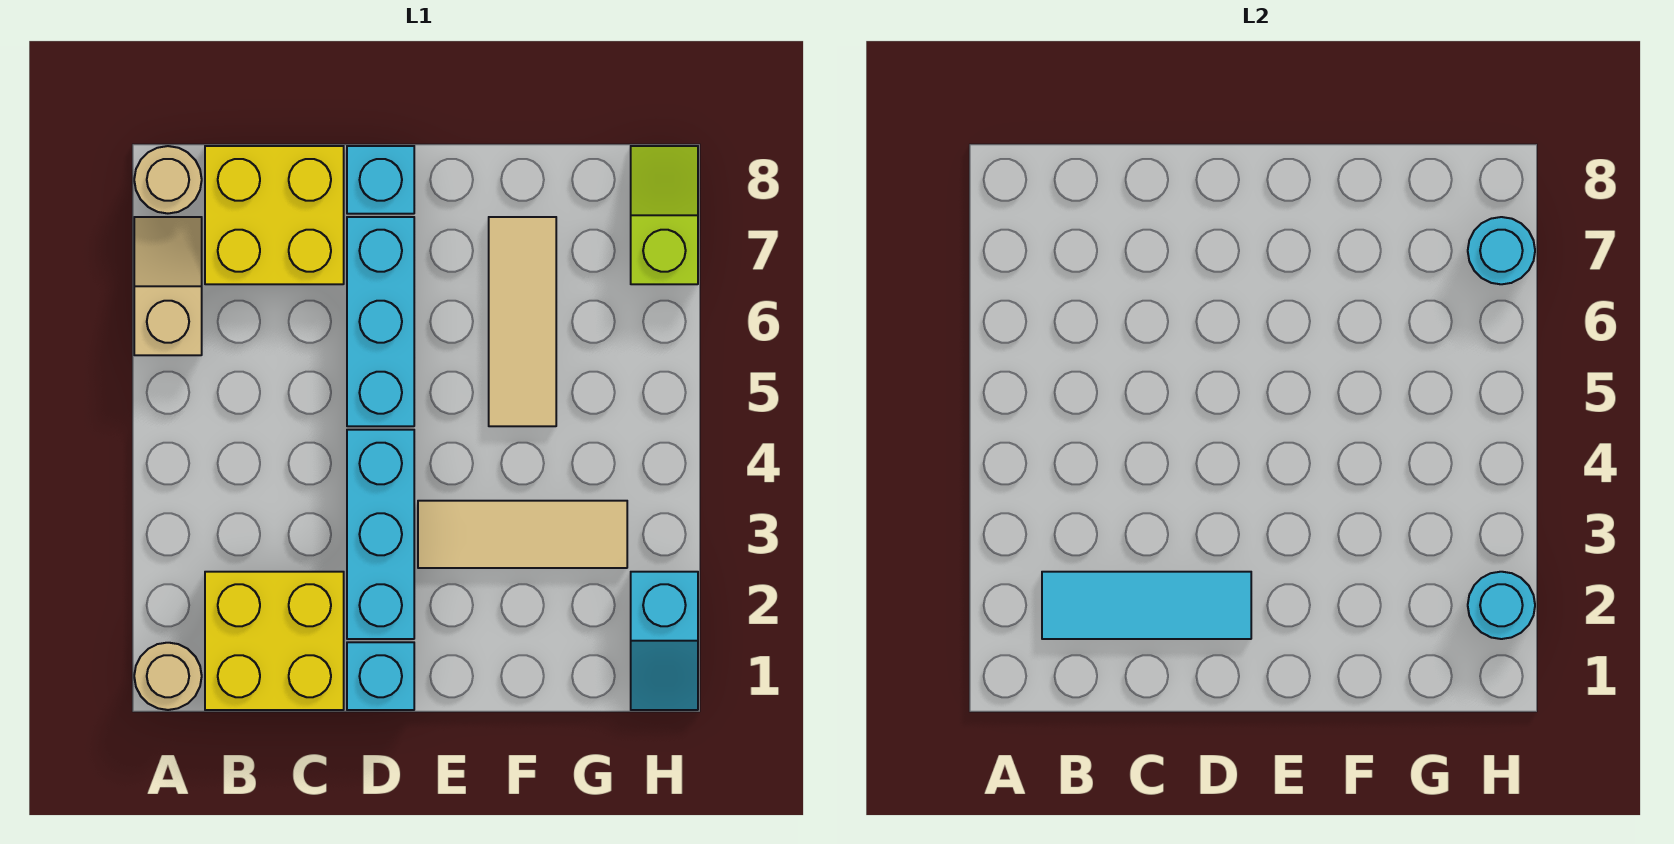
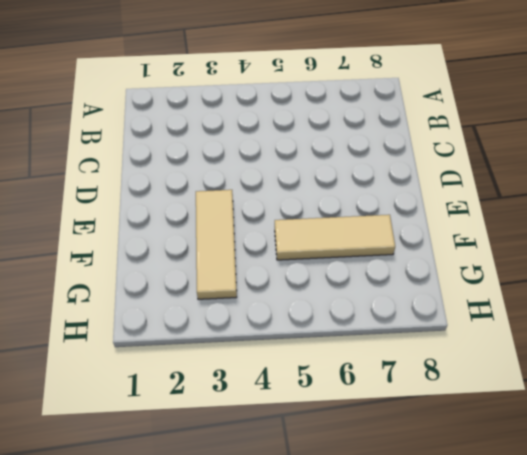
none -> tan round brick A1 level 1
none -> tan slope A6:A7 level 1 top 6
none -> tan round brick A8 level 1

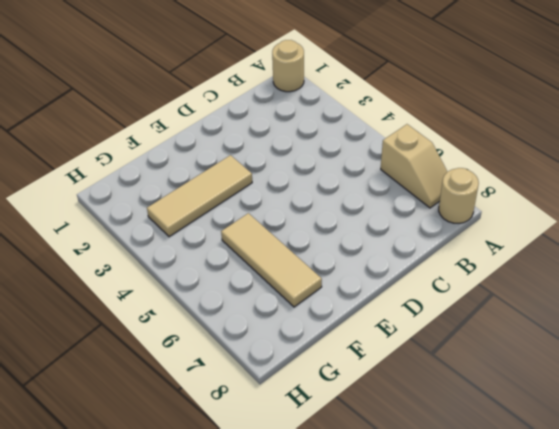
none -> yellow brick B1:C2 level 1
none -> yellow brick B7:C8 level 1
none -> cyan brick D1 level 1

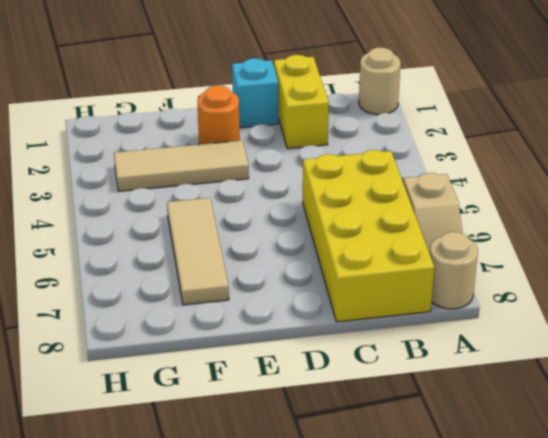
yellow brick B5:C8 level 1 -> yellow brick B7:C8 level 1
yellow brick C1:C2 level 1 -> yellow brick B1:C2 level 1
orange round brick E2 level 1 -> none
none -> cyan brick D2:D4 level 1
none -> cyan brick D5:D7 level 1
none -> cyan brick D8 level 1

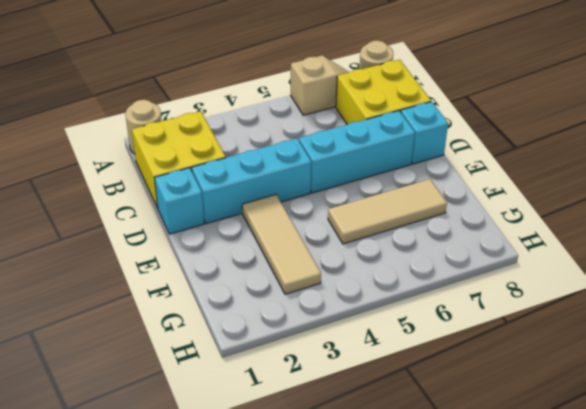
none -> cyan slope H1:H2 level 1 top 2
none -> lime slope H7:H8 level 1 top 7
none -> cyan tile B2:D2 level 2

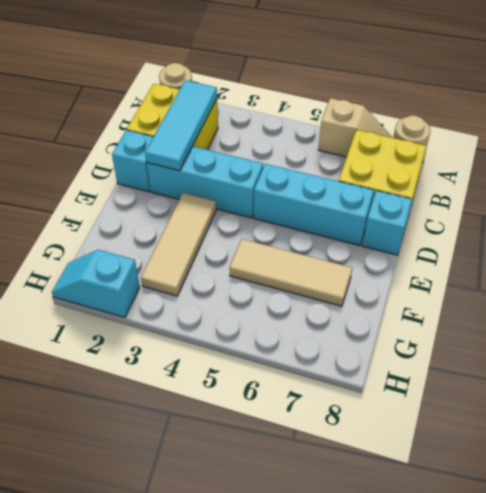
none -> lime slope H7:H8 level 1 top 7
none -> cyan round brick H2 level 2
none -> cyan round brick H7 level 2

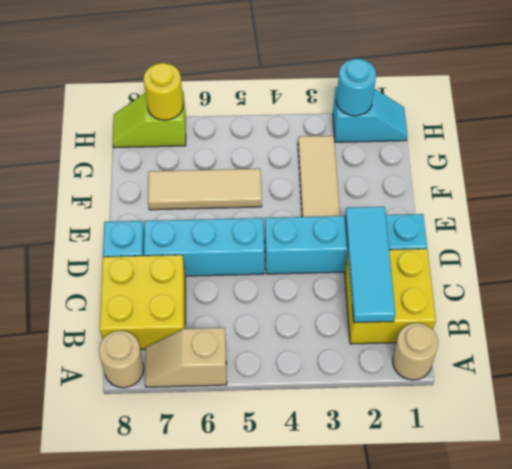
yellow round brick H7 level 2 -> cyan round brick H7 level 2

